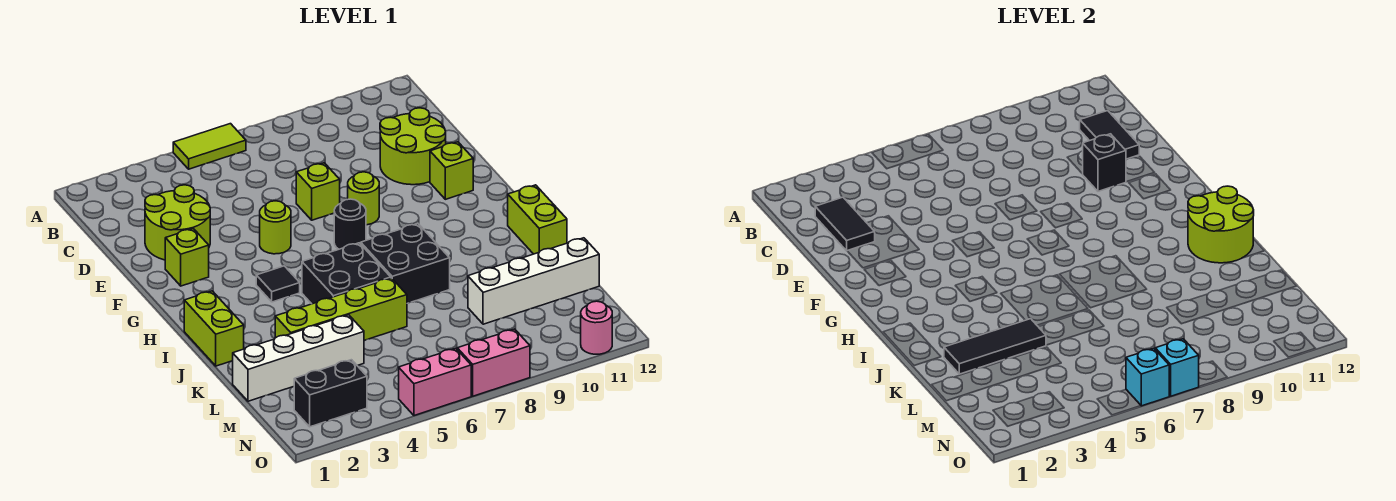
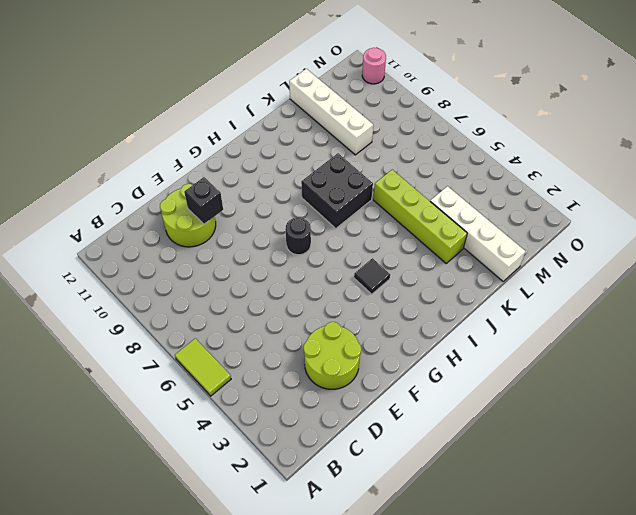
none -> lime brick E7 level 1
none -> lime brick F2 level 1
none -> lime round brick F5 level 1

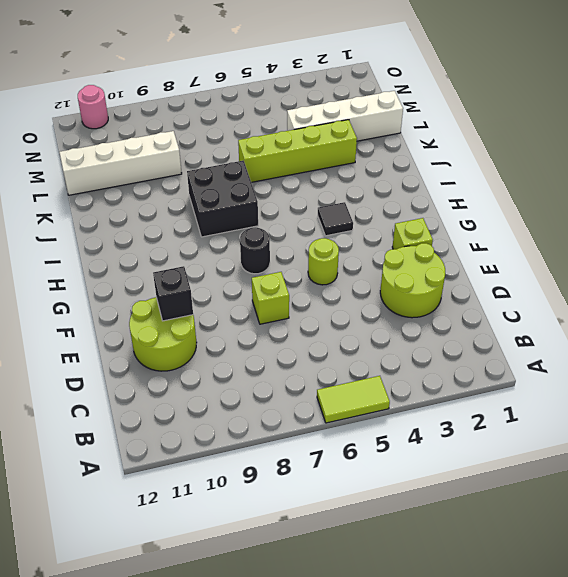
none -> lime round brick F8 level 1
none -> lime brick F11 level 1
none -> lime brick I1:J1 level 1

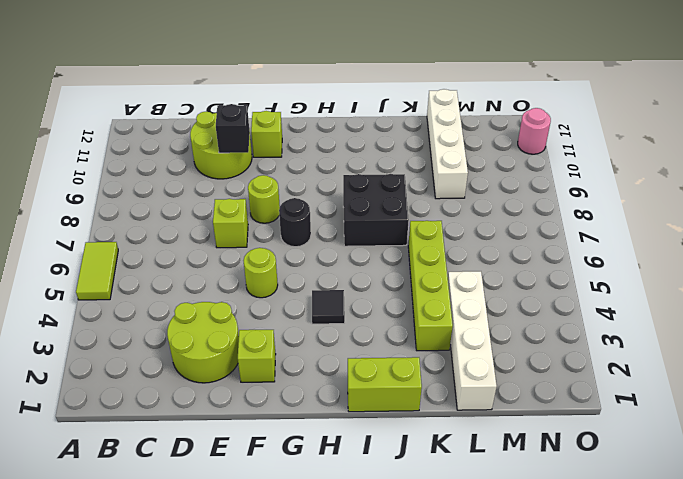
none -> black brick I5:J6 level 1
none -> lime brick I12:J12 level 1
none -> black brick N2:N3 level 1

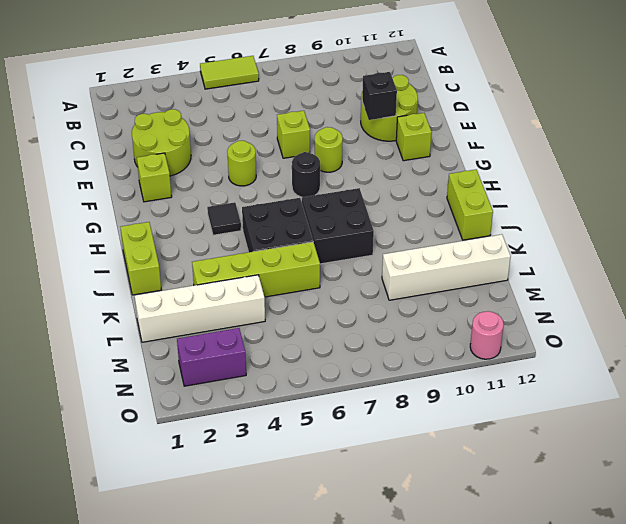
purple brick N2:N3 level 1 -> black brick N2:N3 level 1
none -> pink brick O5:O6 level 1
none -> pink brick O7:O8 level 1
none -> black tile C2:D2 level 2

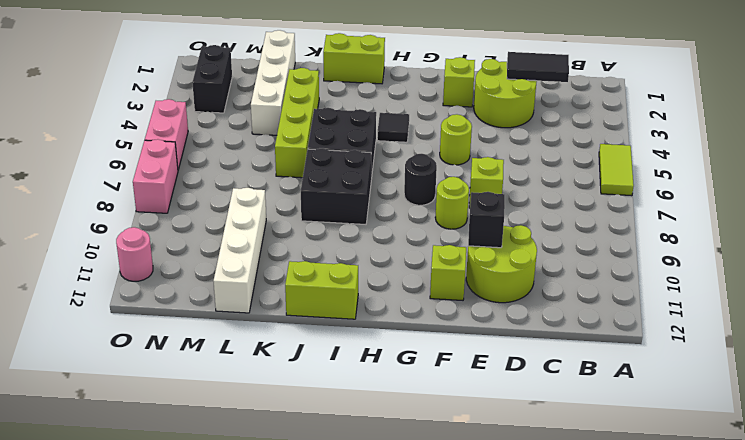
none -> black tile C11:D11 level 2
none -> lime round brick I11:J12 level 2
none -> black tile K2:K4 level 2

